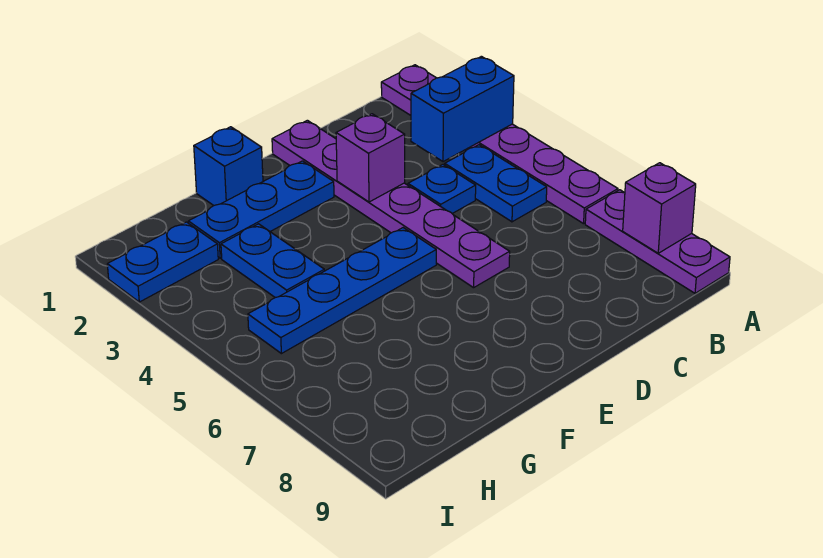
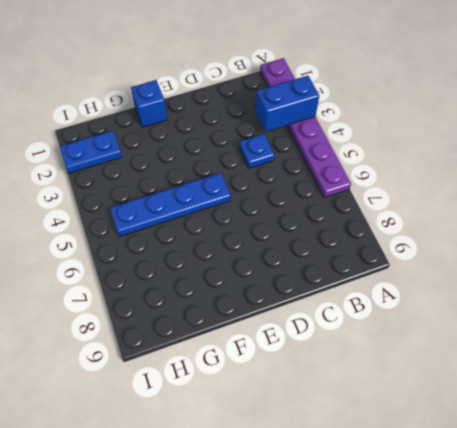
none -> purple plate A7:A9 level 1
none -> blue plate B4:B5 level 1
none -> purple plate D1:D6 level 1

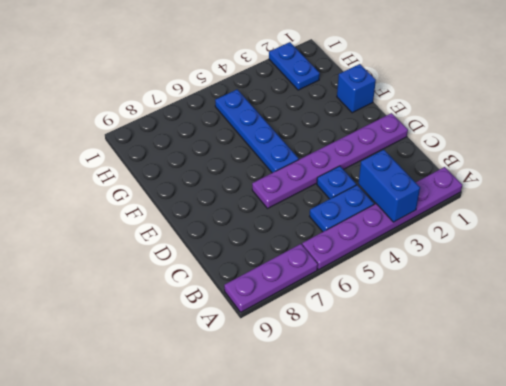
none -> blue plate E2:G2 level 1
none -> blue plate G3:G4 level 1
none -> purple brick A8 level 2

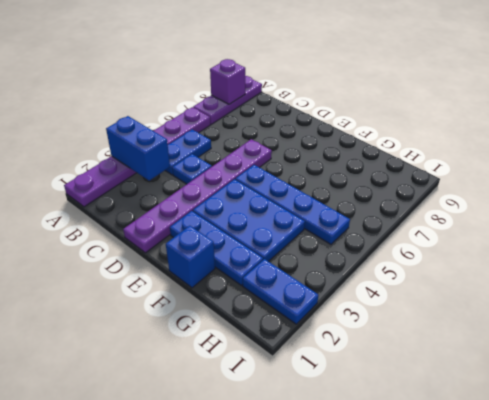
blue plate E3:G4 level 1 -> blue plate G3:G4 level 1
none -> purple brick D3 level 2

